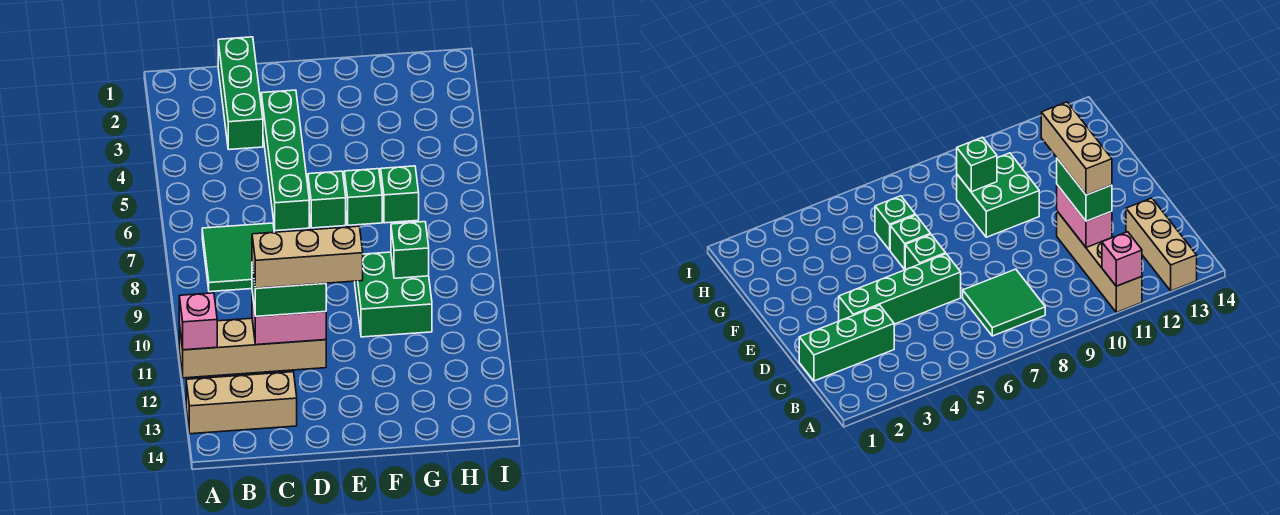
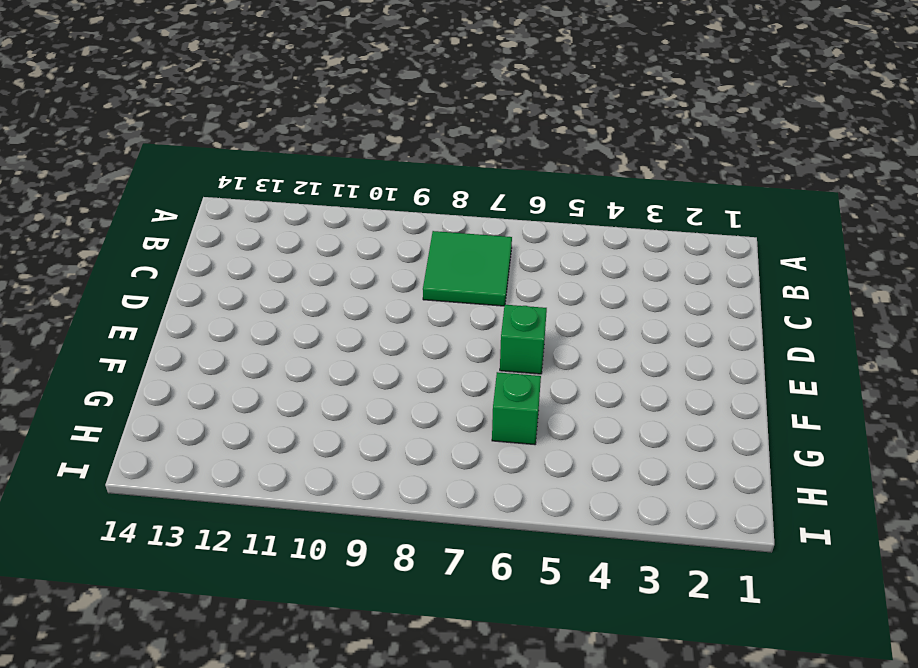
none -> tan brick A11:D11 level 1
none -> tan brick A13:C13 level 1
none -> green brick C1:C3 level 1

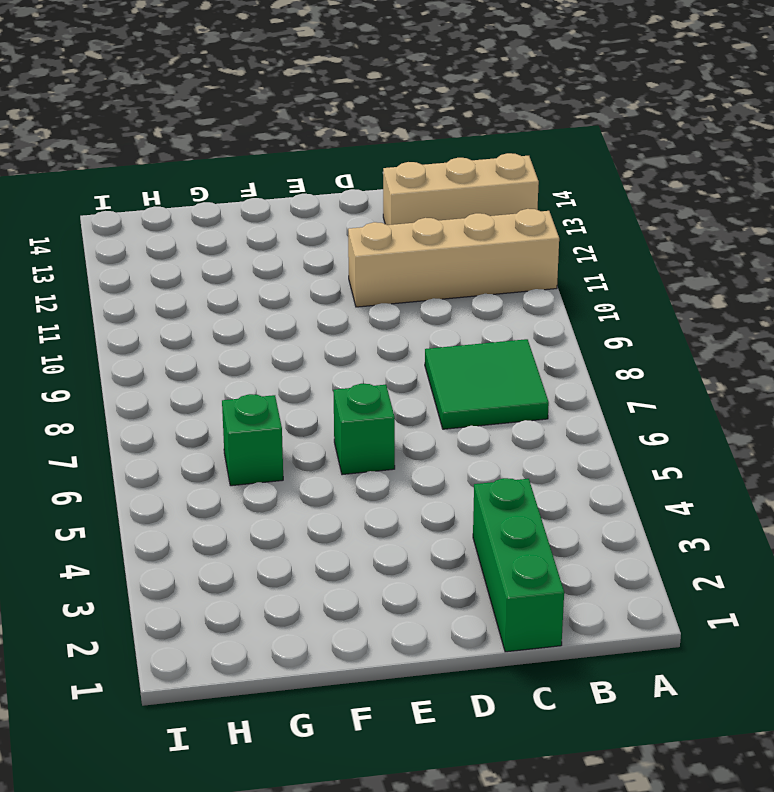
none -> green brick D3:D6 level 1
none -> green brick F6 level 1
none -> green brick F9:G10 level 1

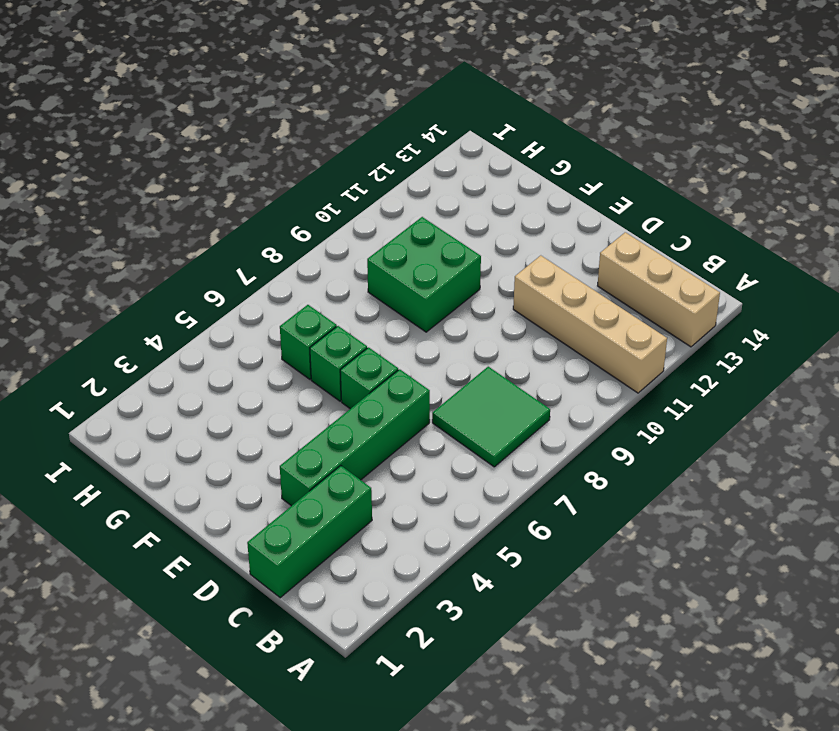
none -> pink brick A11 level 2
none -> pink brick C11:D11 level 2
none -> green brick G9 level 2

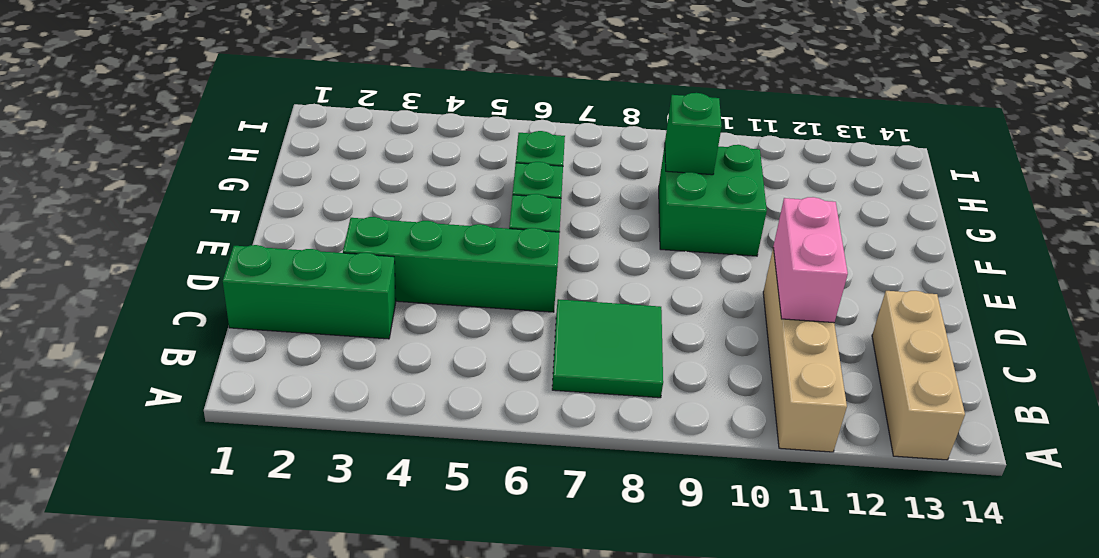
none -> pink brick A11 level 2
none -> green brick C11:D11 level 3
none -> tan brick C11:E11 level 4

